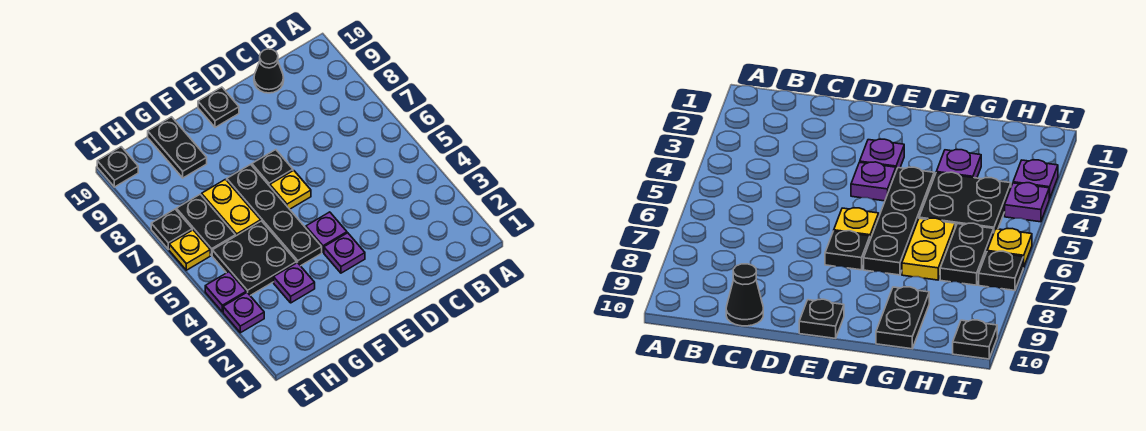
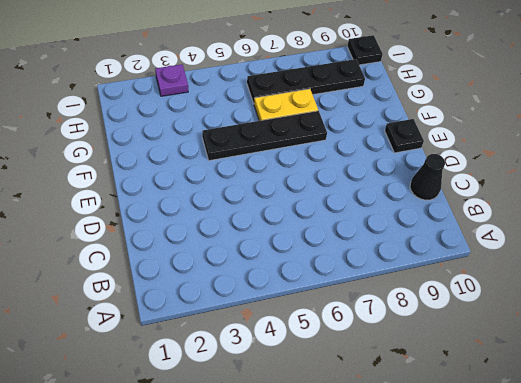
black plate H6:H9 level 1 -> black plate H6:H7 level 1
none -> purple plate E3 level 1
none -> purple plate E4 level 1
none -> yellow plate E6 level 1

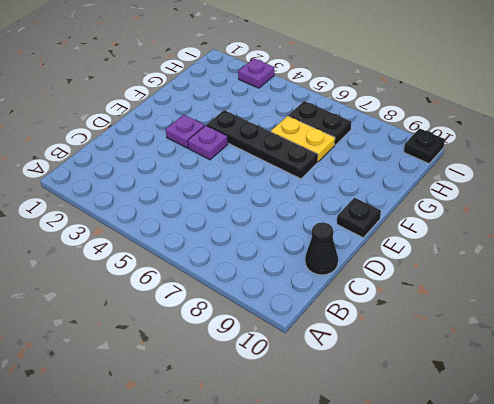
none -> yellow plate E6 level 1
none -> black plate E7 level 1
none -> purple plate G3 level 1

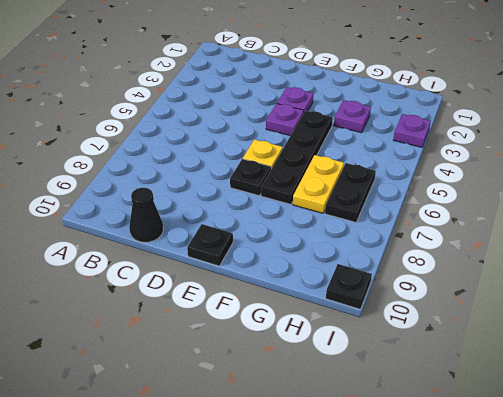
none -> black plate G4:H5 level 1
none -> black plate G9:G10 level 1
none -> purple plate I4 level 1

